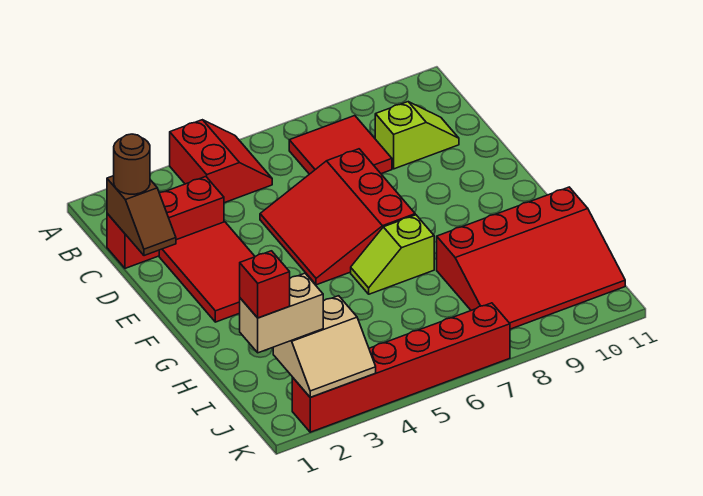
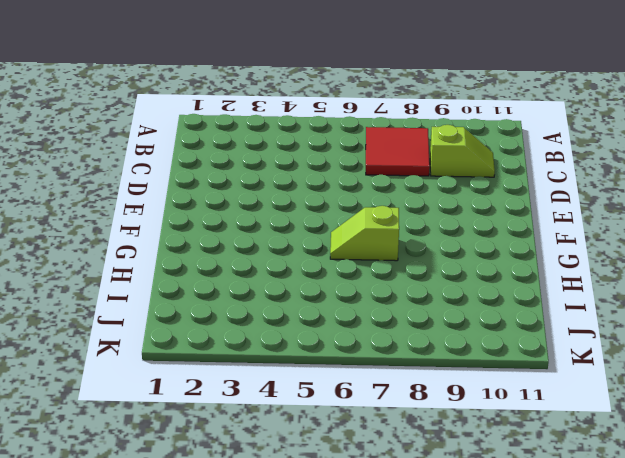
none -> red slope A4:B5 level 1 top 4
none -> red brick C1:C3 level 1
none -> red tile D2:F3 level 1

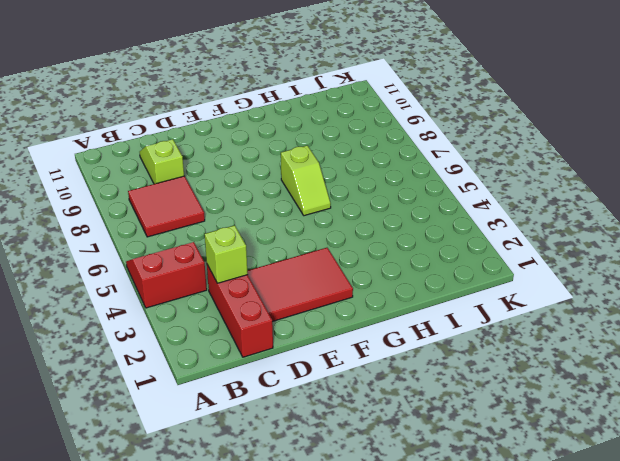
lime brick C3 level 2 -> none
none -> red slope D5:F7 level 1 top 7
none -> red slope H8:J11 level 1 top H
none -> red brick K2:K7 level 1

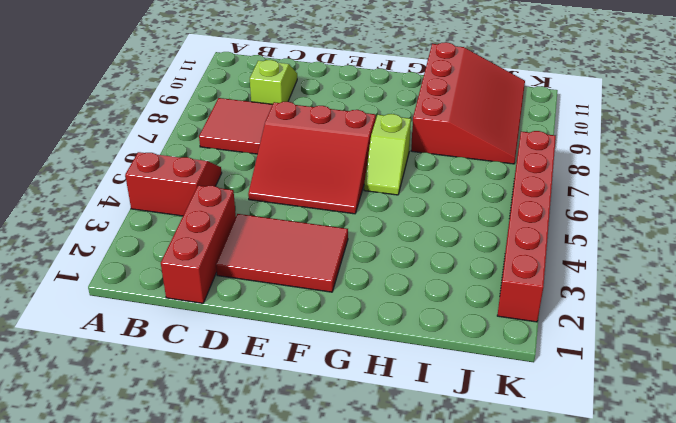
none -> brown slope C1:D1 level 2 top C
none -> tan slope J2:K3 level 2 top J
none -> brown round brick C1 level 3

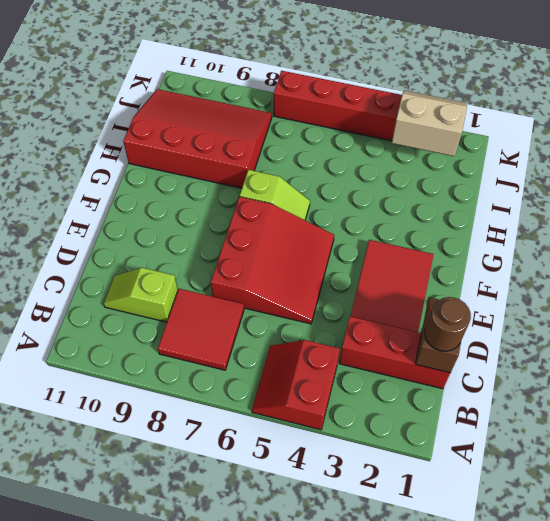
none -> tan brick J1:J2 level 3
none -> red brick J1 level 4

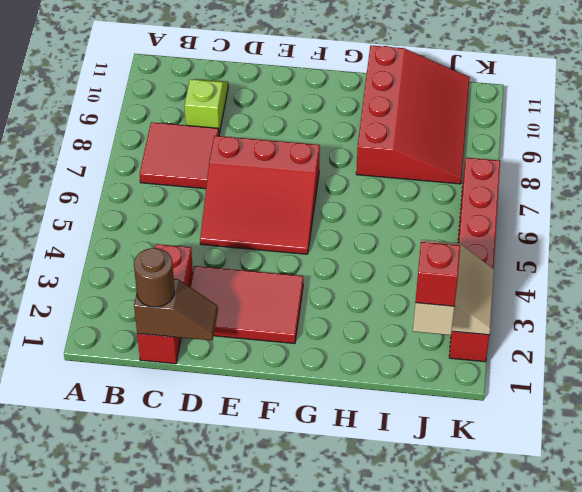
none -> red slope A4:B5 level 1 top 4
none -> lime slope G6:G7 level 1 top 7

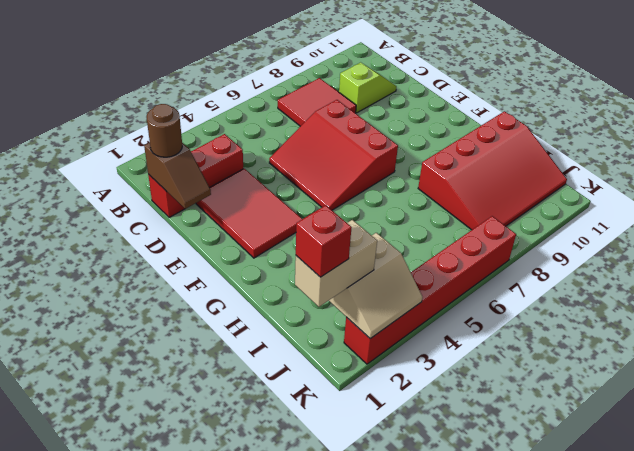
none -> red slope A4:B5 level 1 top 4
none -> lime slope G6:G7 level 1 top 7

